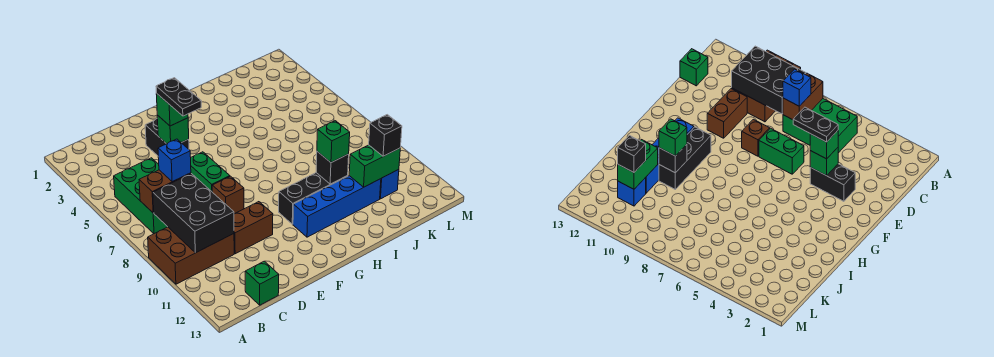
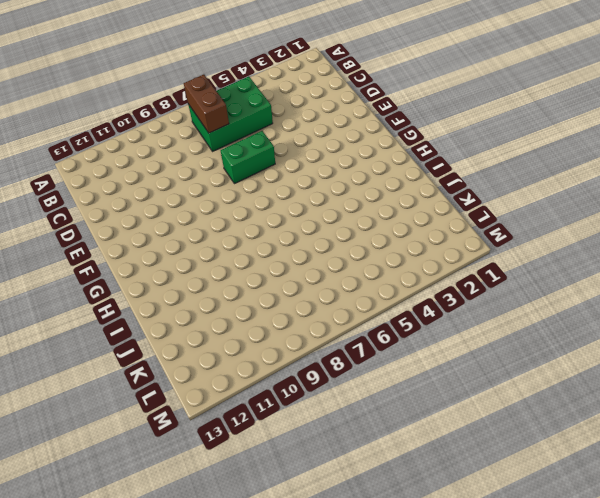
none -> brown brick A9:C10 level 1
none -> green brick C13 level 1
none -> brown brick D10:E10 level 1

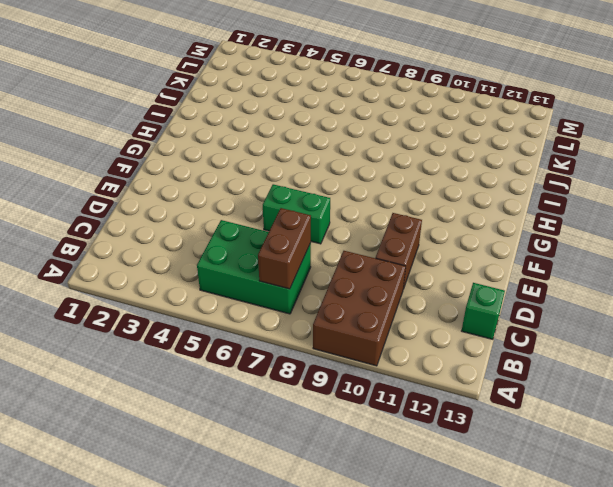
none -> black brick E3:E4 level 1
none -> brown brick E8 level 1
none -> black brick G10:I10 level 1

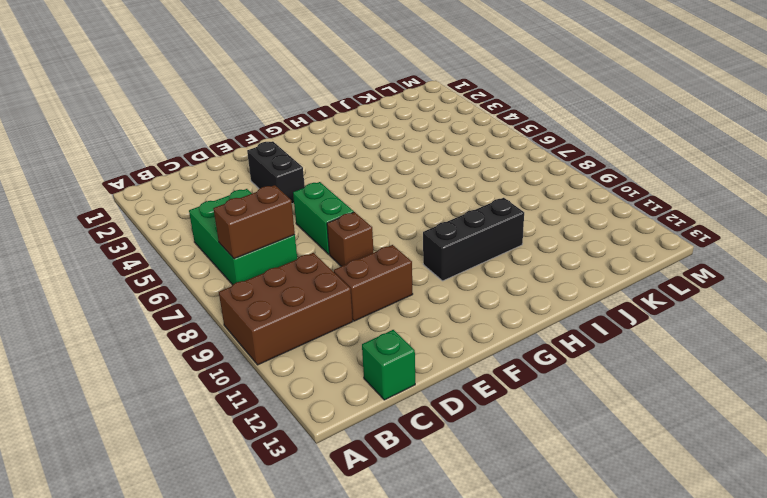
none -> blue brick G11:J11 level 1
none -> blue brick K11 level 1
none -> black brick B8:C10 level 2

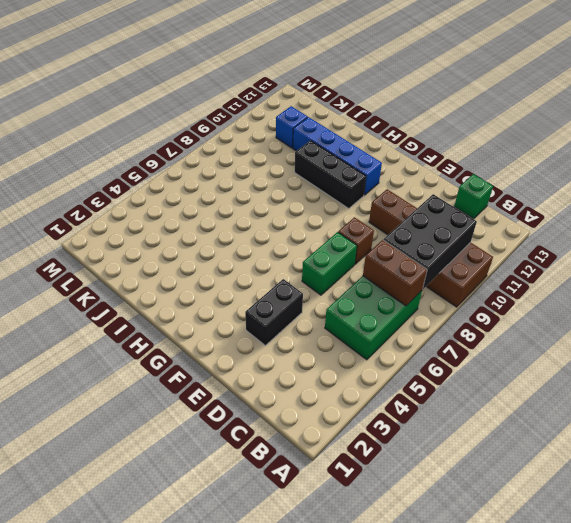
none -> green brick E4 level 2
none -> black brick I10 level 2
none -> green brick J11:K11 level 2

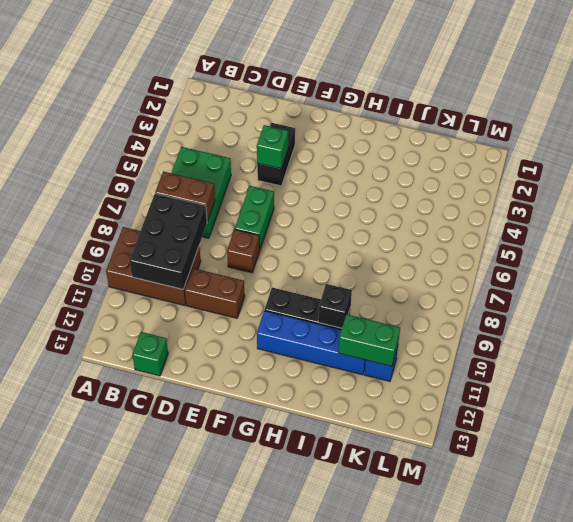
none -> blue brick C7 level 3
none -> green brick E4 level 3
none -> green brick I10 level 3

